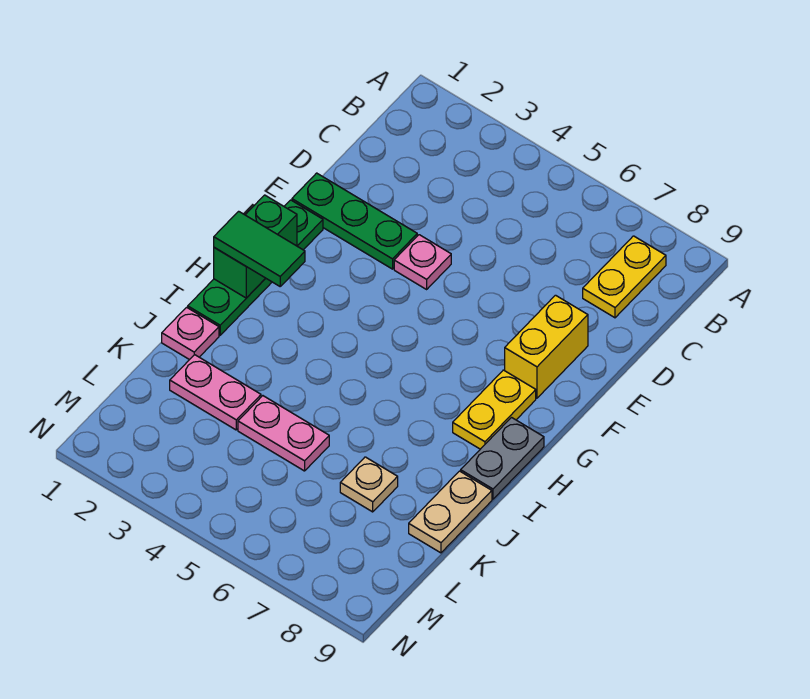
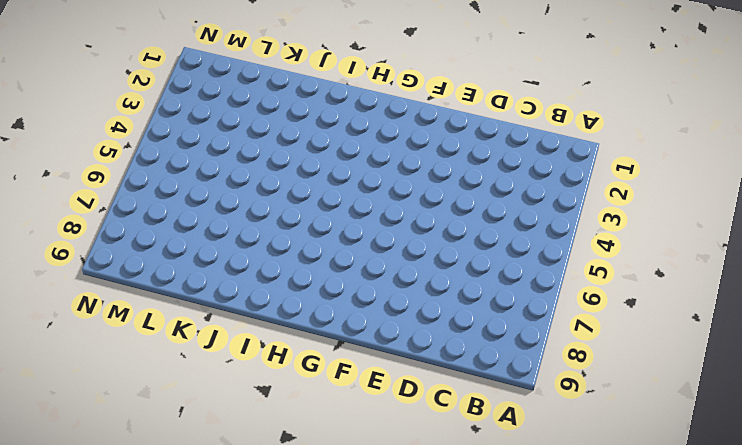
none -> yellow plate B8:C8 level 1
none -> green plate E1:E3 level 1
none -> pink plate E4 level 1

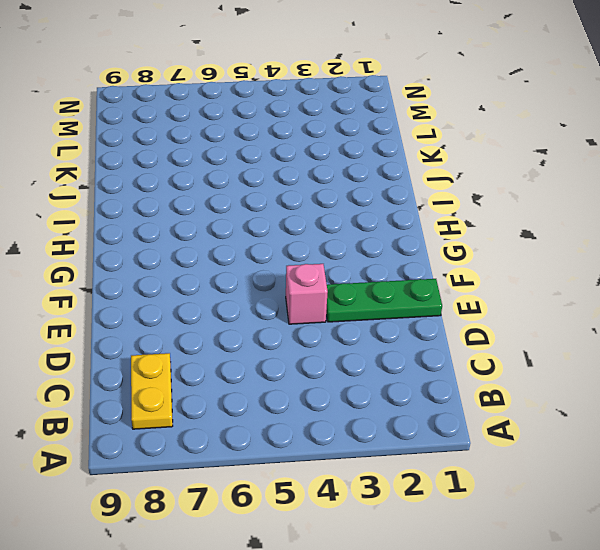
pink brick E4 level 1 -> pink plate E4 level 1
none -> yellow brick E8:F8 level 1
none -> green plate F1:I1 level 1
none -> yellow plate G8:H8 level 1

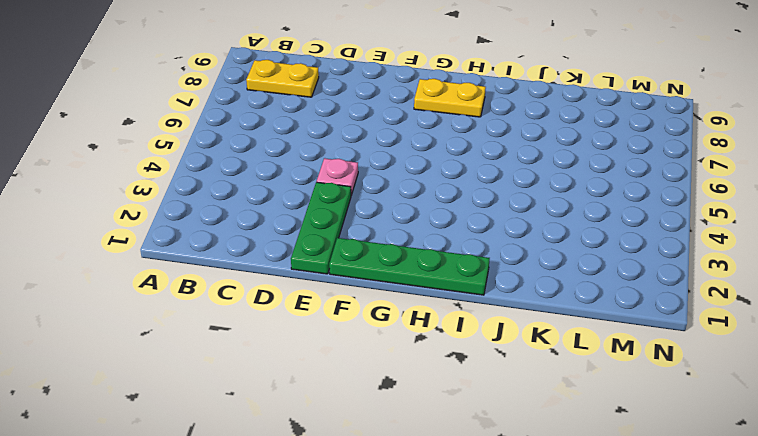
none -> yellow brick E8:F8 level 1
none -> grey plate H9:I9 level 1
none -> pink plate J1 level 1

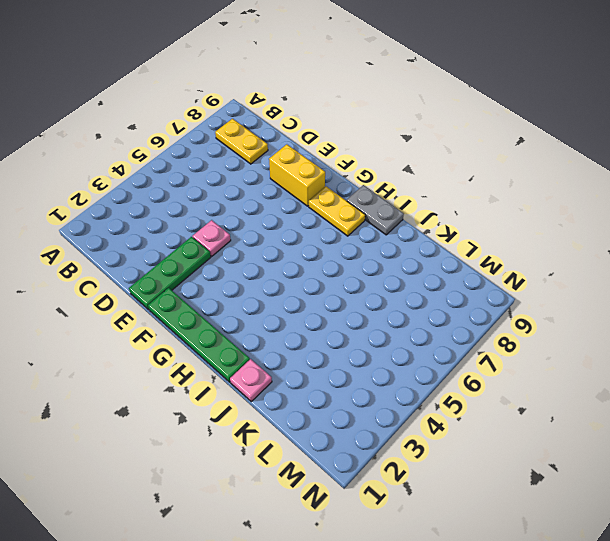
none -> tan plate J9:K9 level 1
none -> pink plate K2:K3 level 1
none -> pink plate K4:K5 level 1

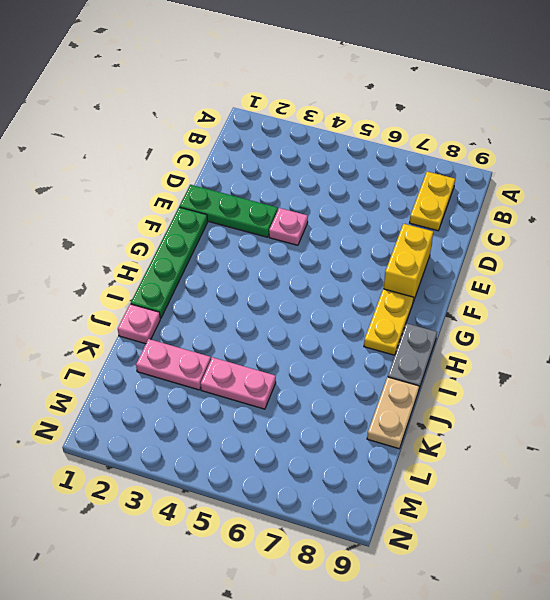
none -> tan plate K7 level 1
none -> green brick G1:H1 level 2
none -> green tile H1:H2 level 3

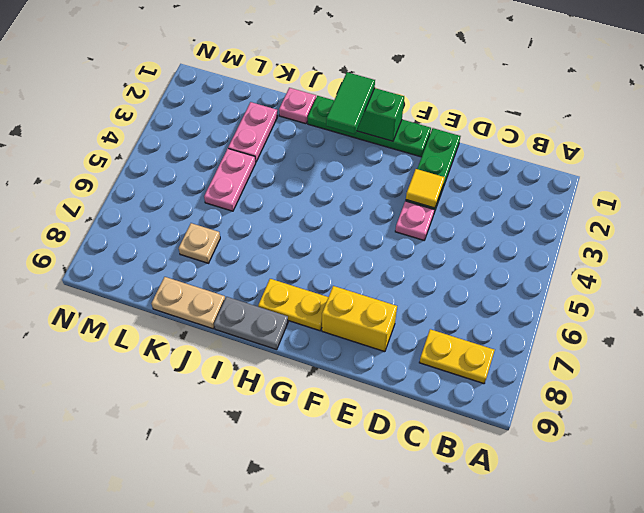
yellow tile E3 level 2 -> none

